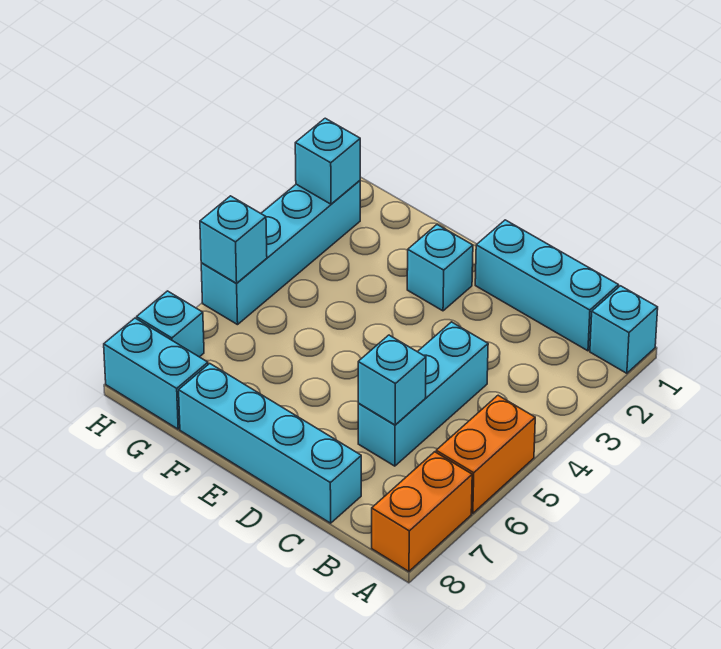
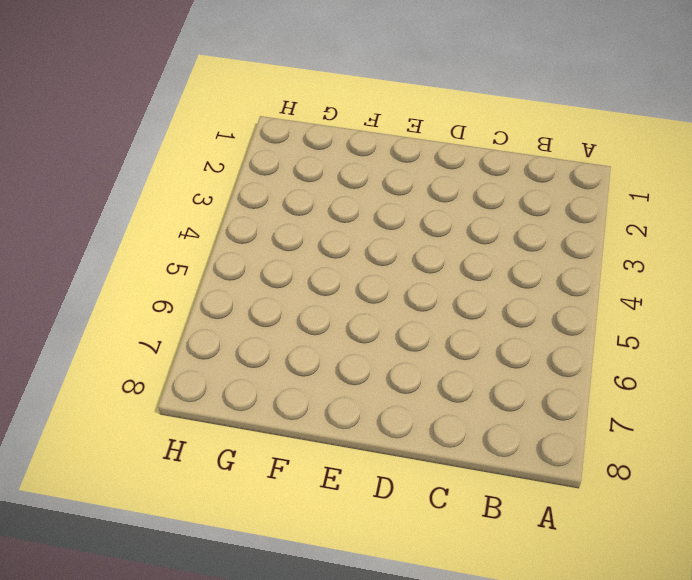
none -> cyan brick A1 level 1
none -> orange brick A5:A6 level 1
none -> orange brick A7:A8 level 1

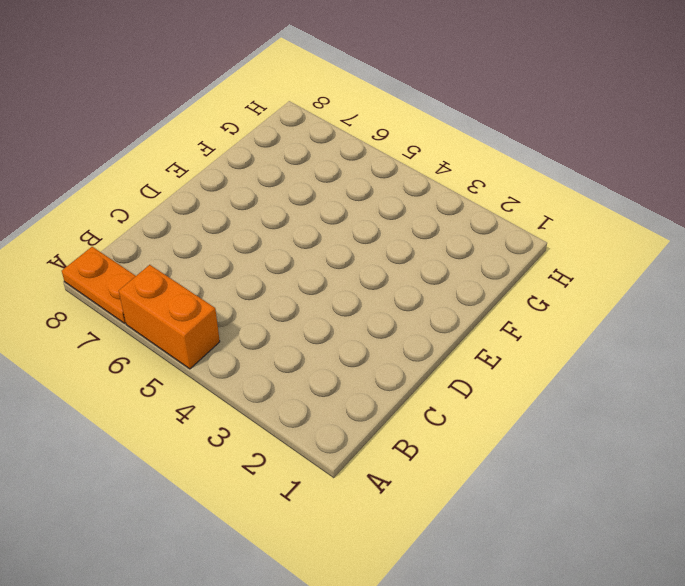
orange plate A7:A8 level 1 -> orange brick A7:A8 level 1
none -> cyan brick A1 level 1
none -> cyan brick B1:D1 level 1
none -> cyan brick C4:C6 level 1

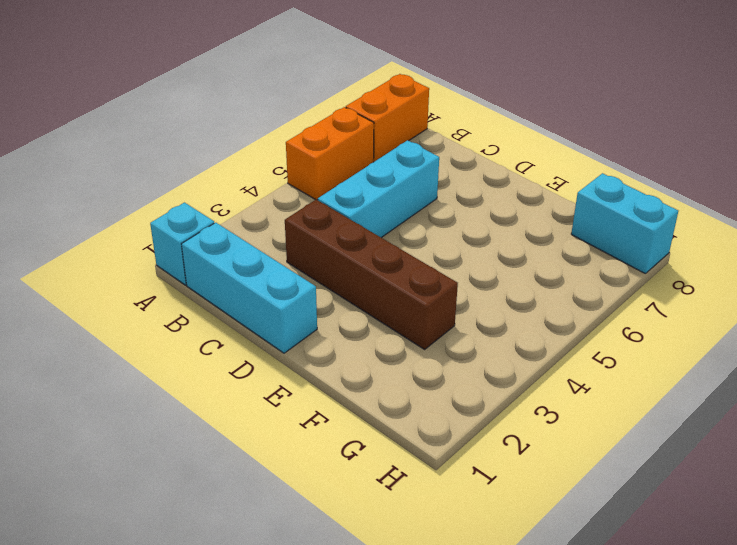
brown brick C3:F3 level 1 -> none
none -> cyan brick C8:F8 level 1
none -> cyan brick E2 level 1
none -> cyan brick H2:H5 level 1

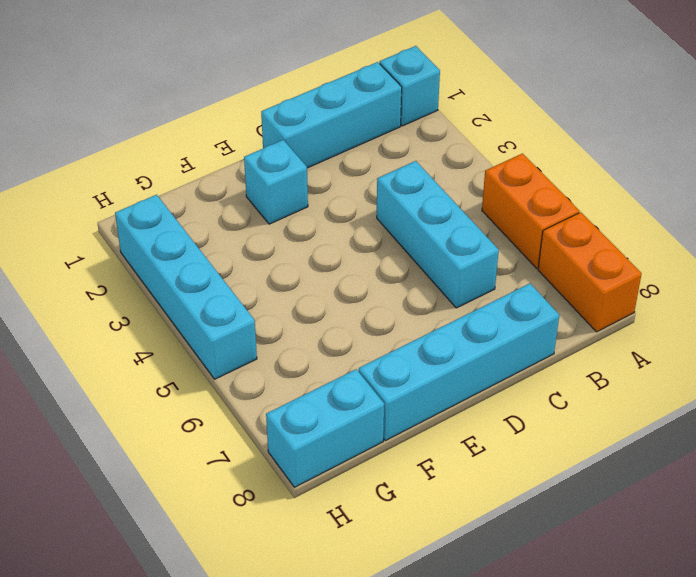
none -> cyan brick H7 level 1
none -> cyan brick C6 level 2
none -> cyan brick H2 level 2

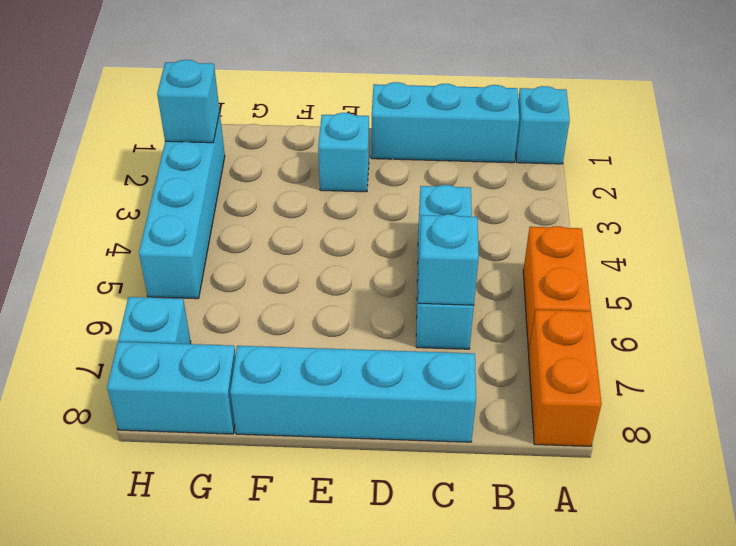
none -> cyan brick H5 level 2

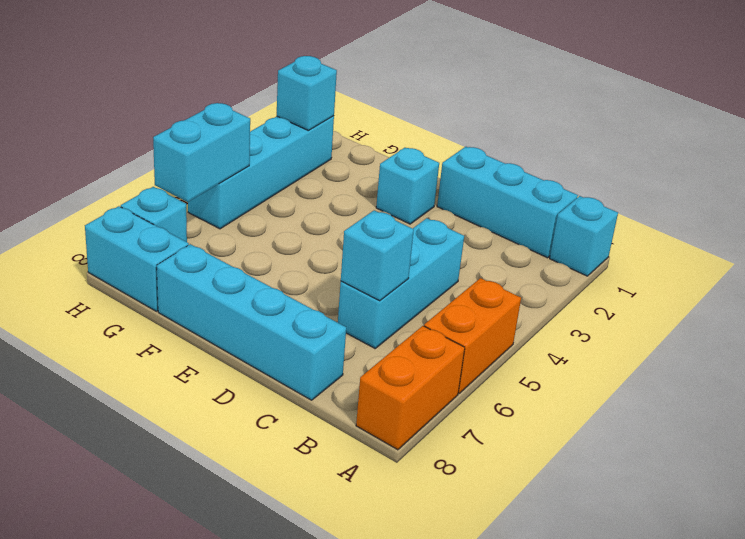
cyan brick H5:H6 level 2 -> cyan brick H5 level 2

